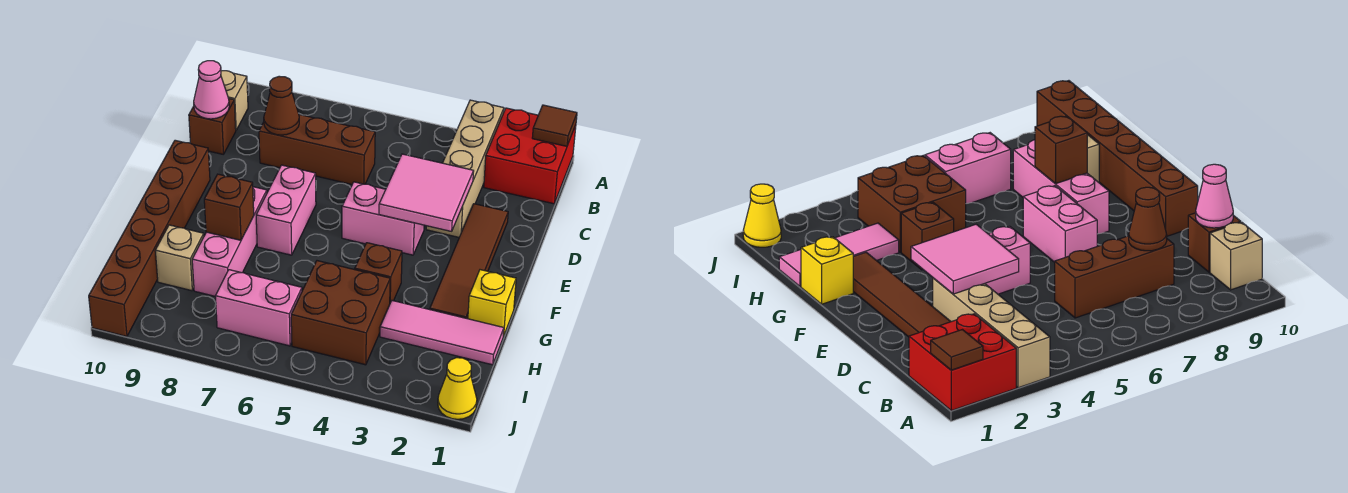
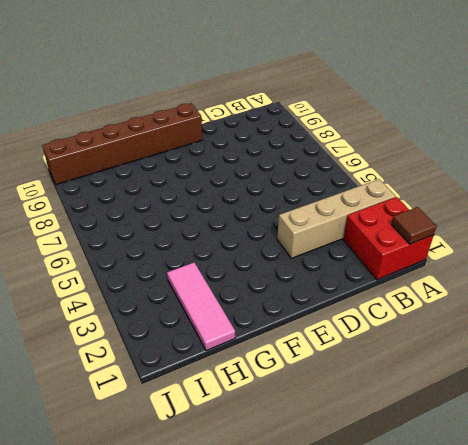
none -> tan brick B10 level 1
none -> brown brick C6:C8 level 1
none -> brown brick C10 level 1

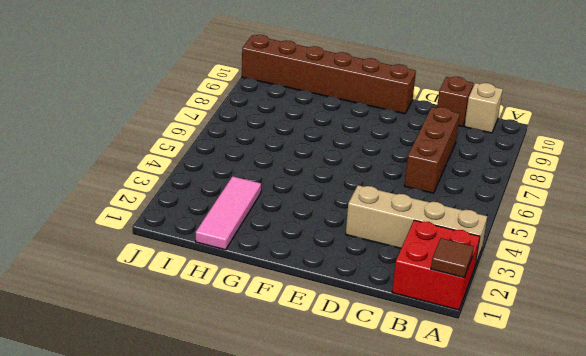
none -> brown tile D2:G2 level 1
none -> pink brick E4:E5 level 1
none -> pink brick E7:F7 level 1

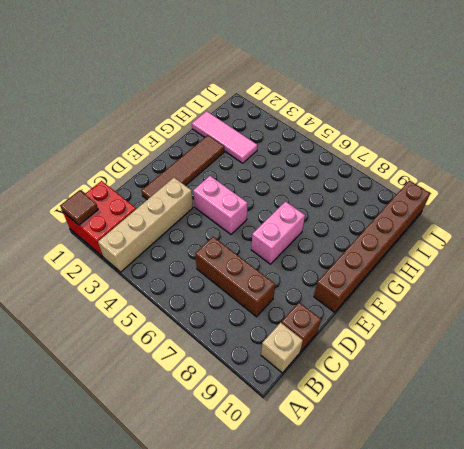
none -> pink brick F8:H8 level 1
none -> yellow brick G1 level 1
none -> brown brick G4 level 1

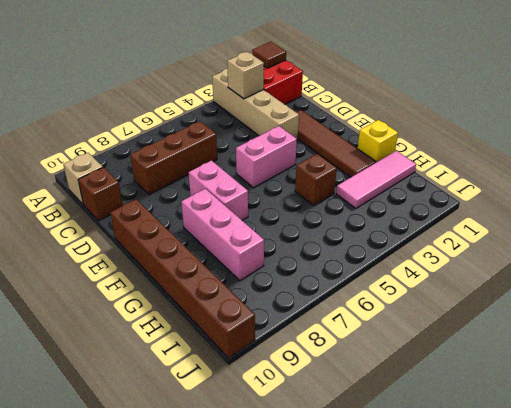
tan brick B3 level 2 -> tan brick H9 level 1
none -> brown brick H4:I5 level 1
none -> pink brick I6:I7 level 1
none -> yellow cone J1 level 1

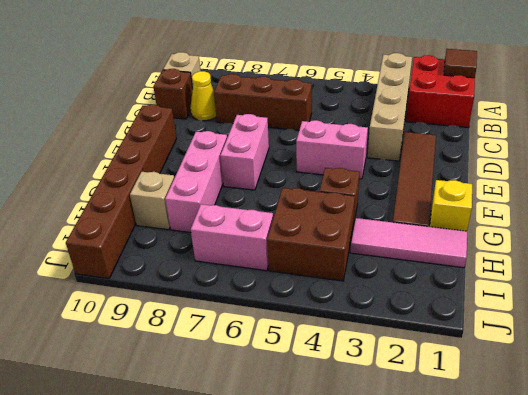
yellow cone C9 level 1 -> yellow cone J1 level 1
none -> brown cone C8 level 2
none -> pink cone C10 level 2
none -> pink tile D3:E4 level 2

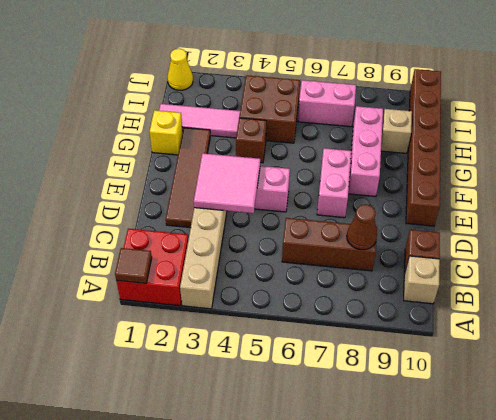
none -> pink cone C10 level 2
none -> brown brick G8 level 2

